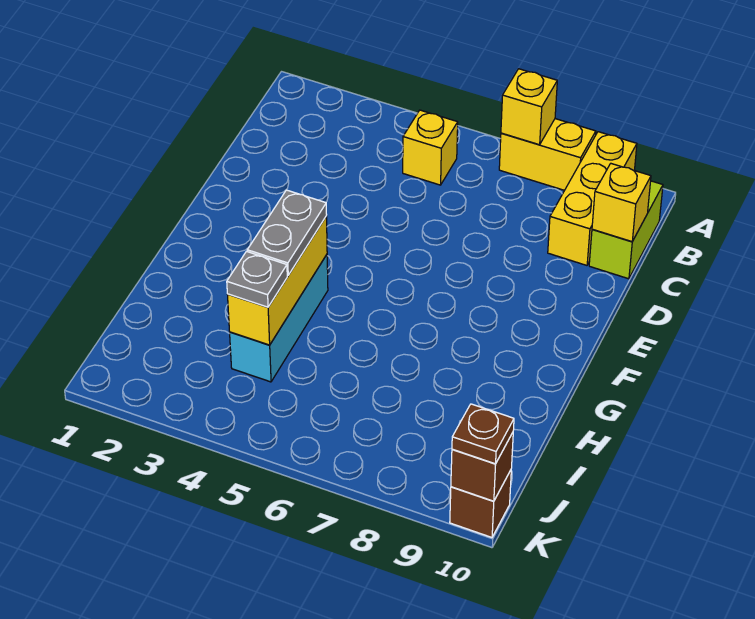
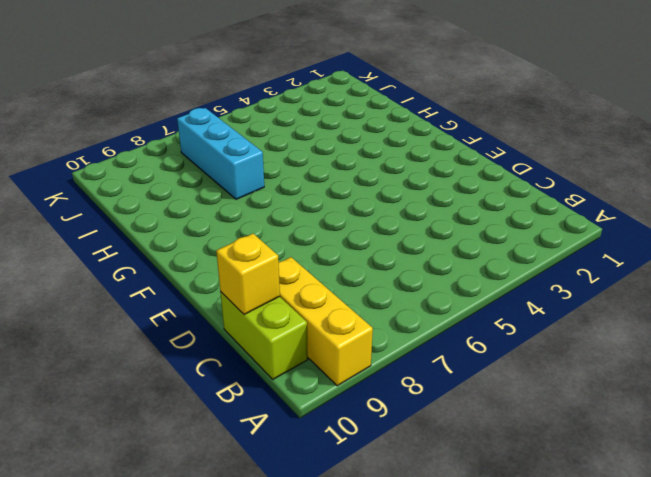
cyan brick H7:J7 level 1 -> cyan brick G4:I4 level 1
none -> yellow brick A7:A8 level 1
none -> yellow brick B5 level 1
none -> brown brick K10 level 1

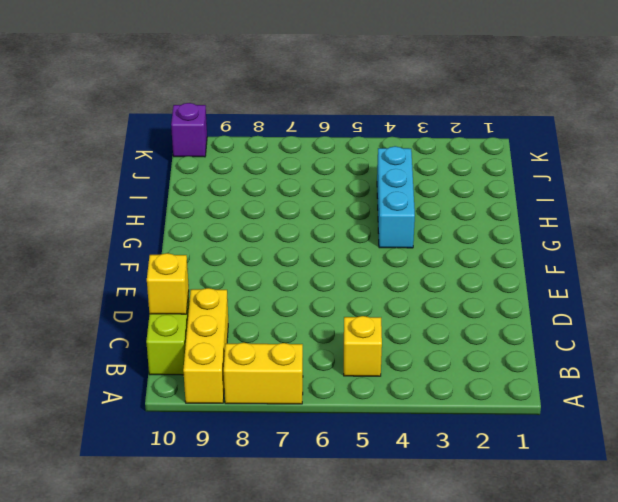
purple brick K10 level 1 -> brown brick K10 level 1
none -> yellow brick A7 level 2
none -> yellow brick G4:I4 level 2
none -> brown brick K10 level 2

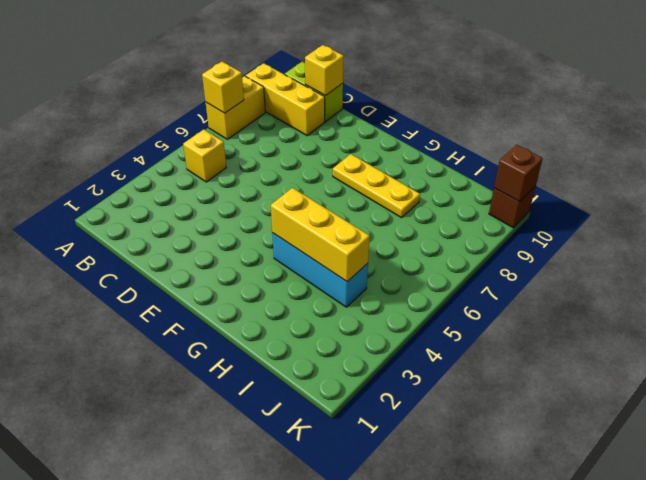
yellow plate F8:H8 level 1 -> none
none -> grey plate G4:H4 level 3
none -> grey plate I4 level 3
none -> brown plate K10 level 3

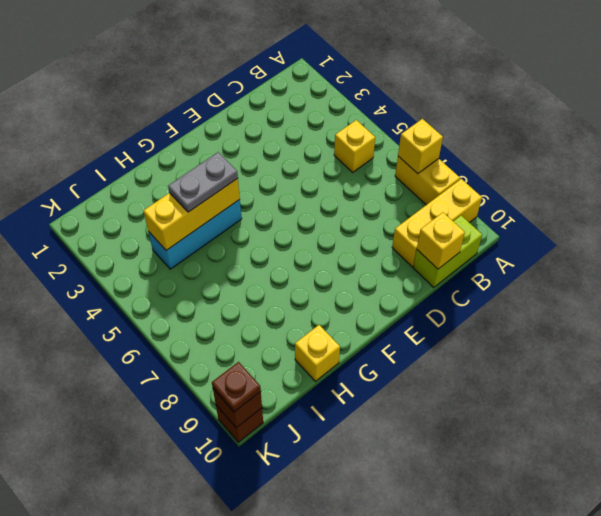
yellow brick H10 level 1 -> none
none -> grey plate I4 level 3

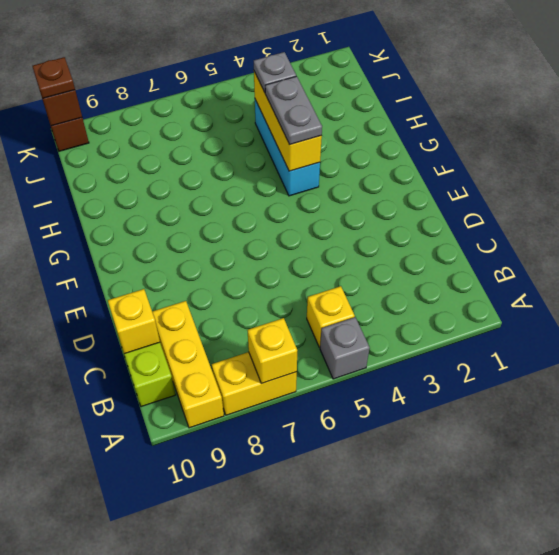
grey brick A5 level 1 -> none

